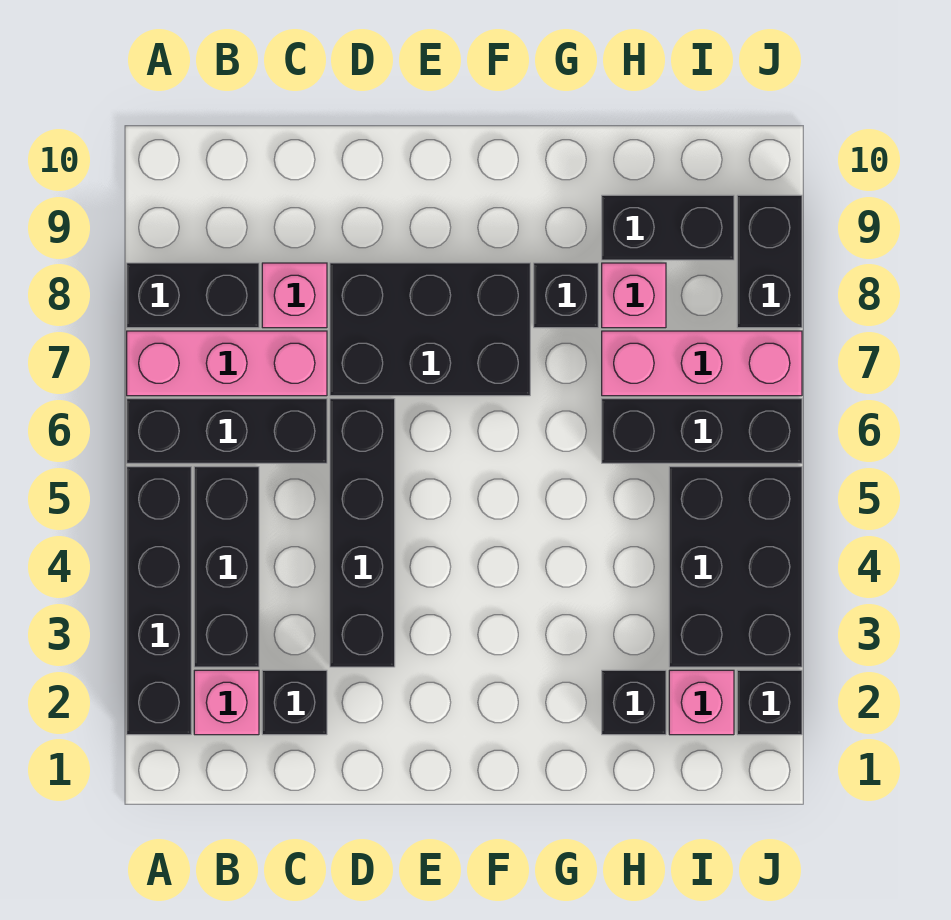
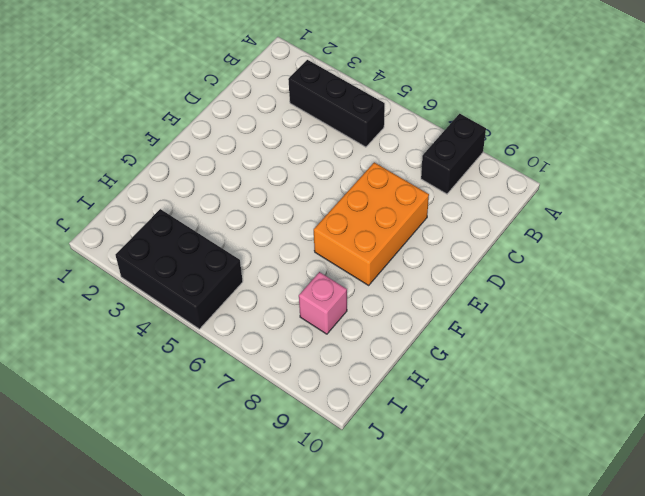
orange brick D7:F8 level 1 -> black brick D7:F8 level 1
none -> black brick A2:A5 level 1
none -> black brick A6:C6 level 1
none -> pink brick A7:C7 level 1

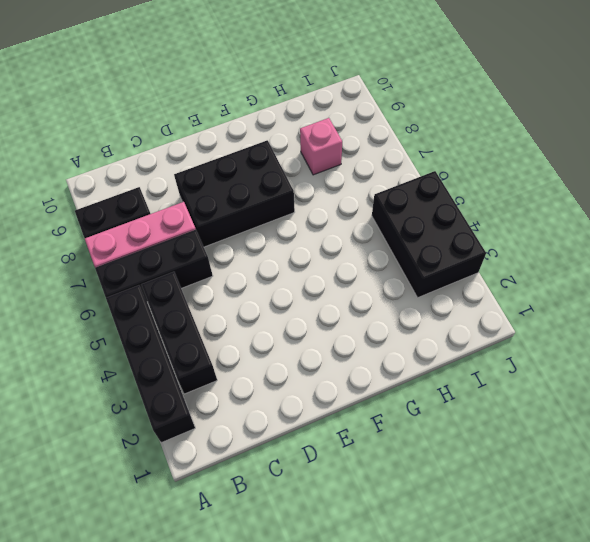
none -> pink brick B2 level 1
none -> black brick C2 level 1
none -> pink brick C8 level 1

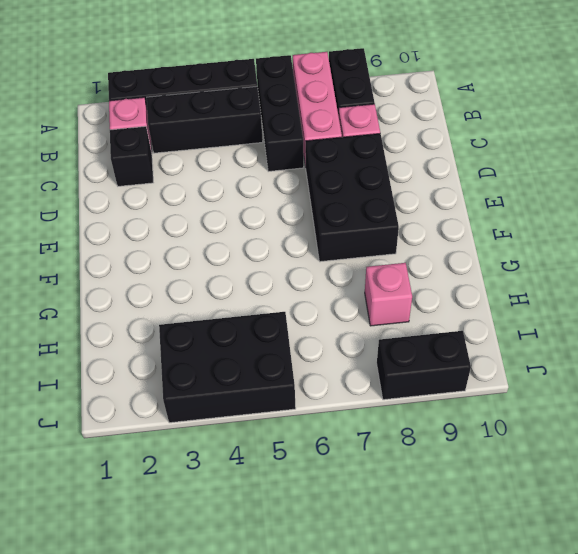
none -> black brick D3:D6 level 1
none -> black brick G8 level 1
none -> black brick H2 level 1

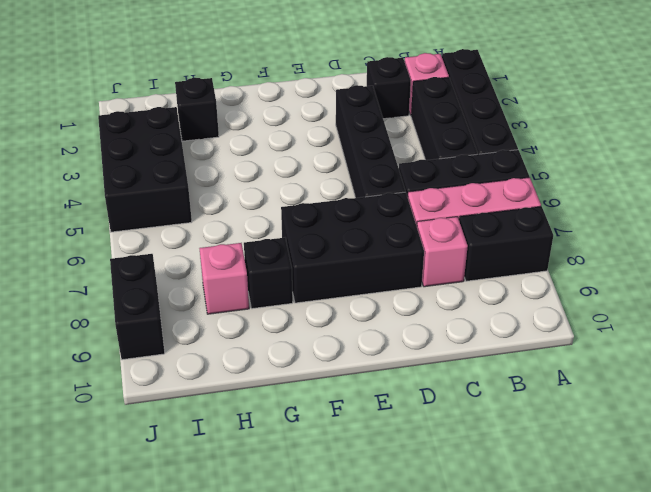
none -> black brick H6:J6 level 1
none -> pink brick H7:J7 level 1
none -> black brick H9:I9 level 1

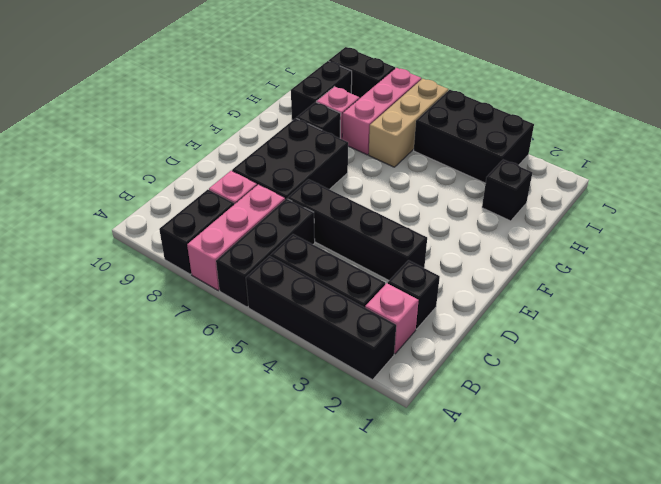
tan brick H6:J6 level 1 -> black brick H6:J6 level 1
none -> pink brick I2 level 1
none -> black brick J2 level 1

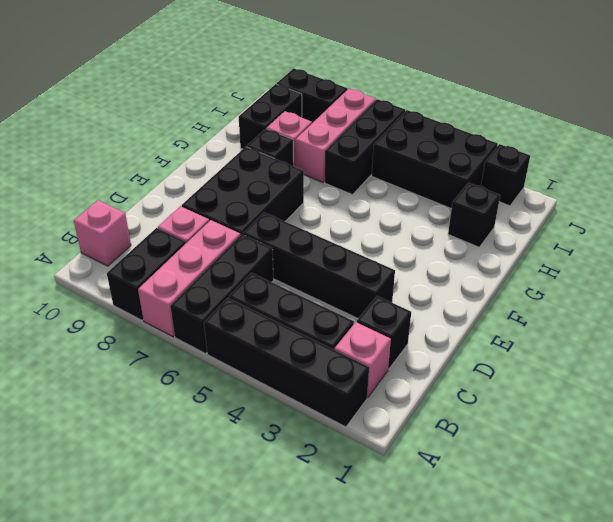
pink brick B10 level 1 -> pink brick I2 level 1

